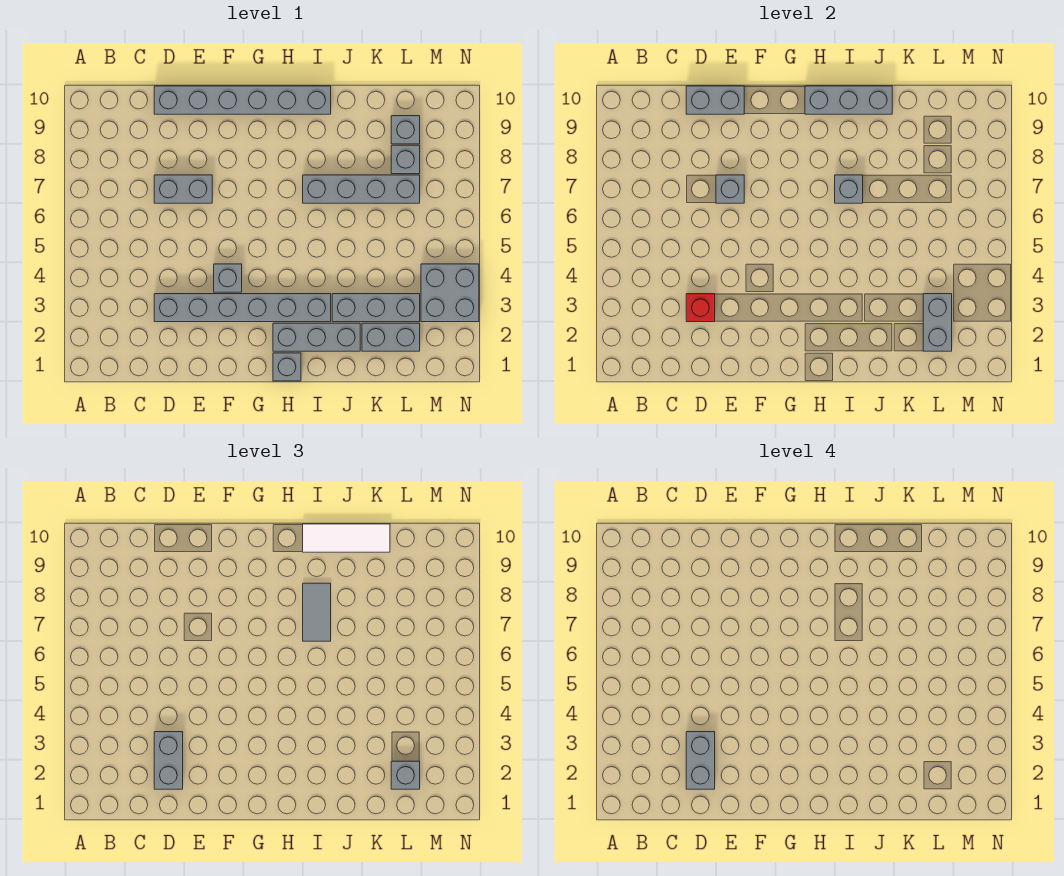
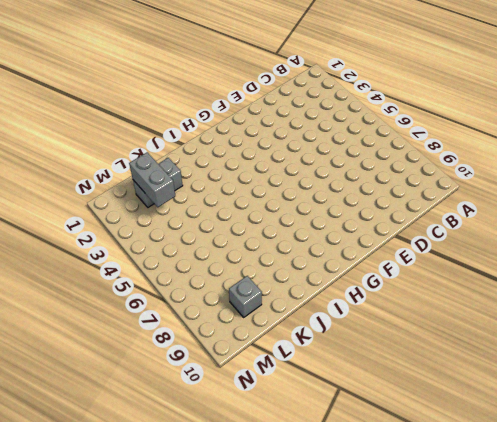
none -> grey brick D3:I3 level 1
none -> grey brick D7:E7 level 1
none -> grey brick D10:I10 level 1

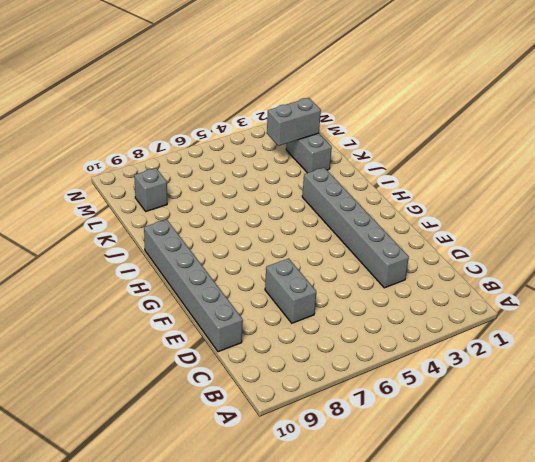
none -> grey brick F4 level 1
none -> grey brick H1 level 1
none -> grey brick H2:J2 level 1

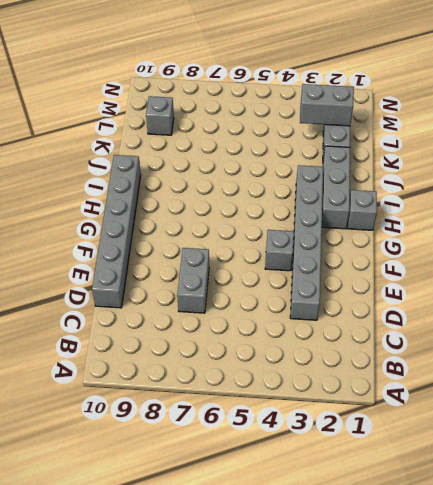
none -> grey brick I7:L7 level 1
none -> grey brick J3:L3 level 1
none -> grey brick L8 level 1

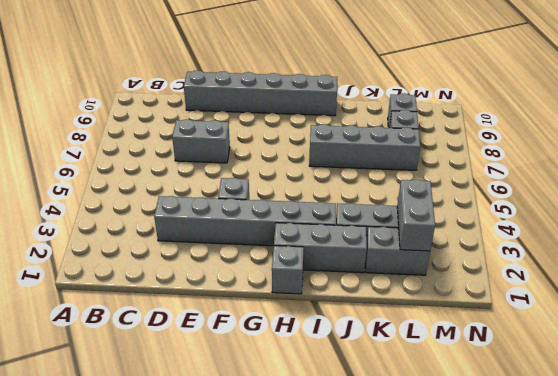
none -> grey brick M3:N4 level 1
none -> red brick D3 level 2
none -> grey brick D10:E10 level 2

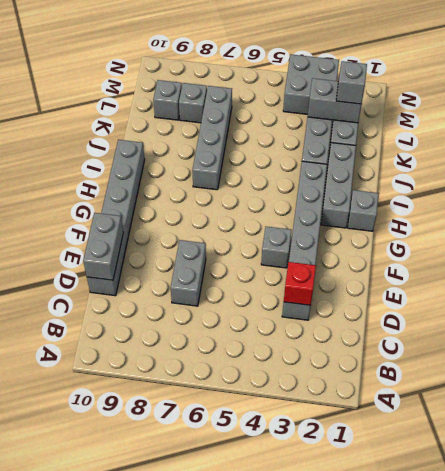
none -> grey brick E7 level 2
none -> grey brick H10:J10 level 2
none -> grey brick I7 level 2

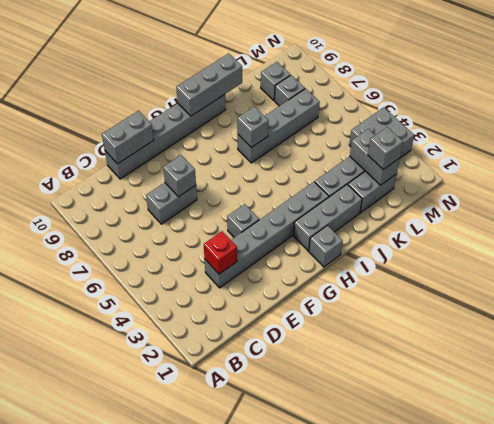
none -> grey brick D2:D3 level 3
none -> grey tile I7:I8 level 3
none -> white tile I10:K10 level 3

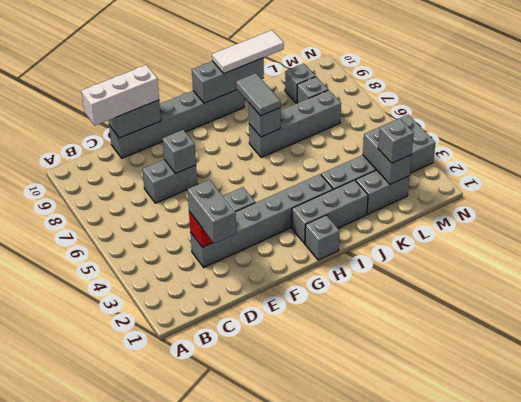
white brick C10:E10 level 3 -> none
none -> grey brick D2:D3 level 4

